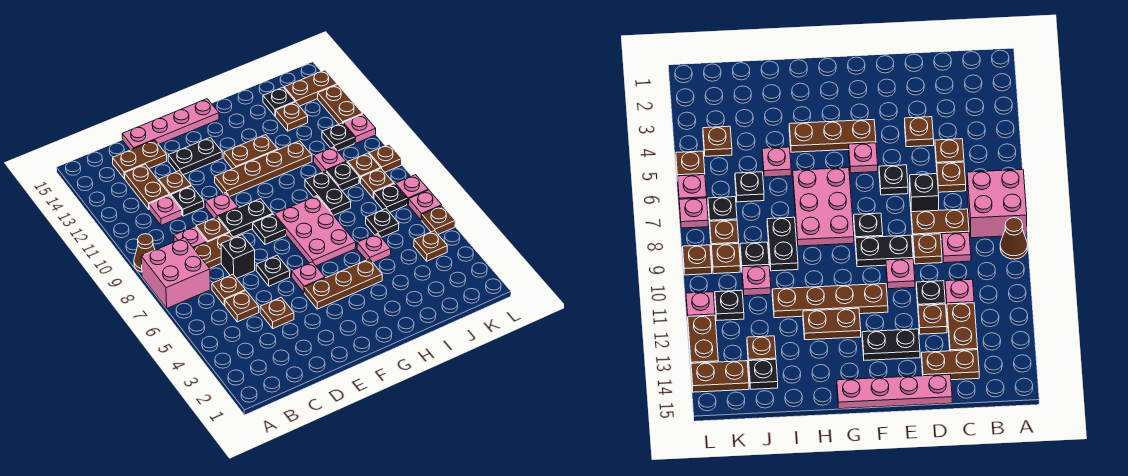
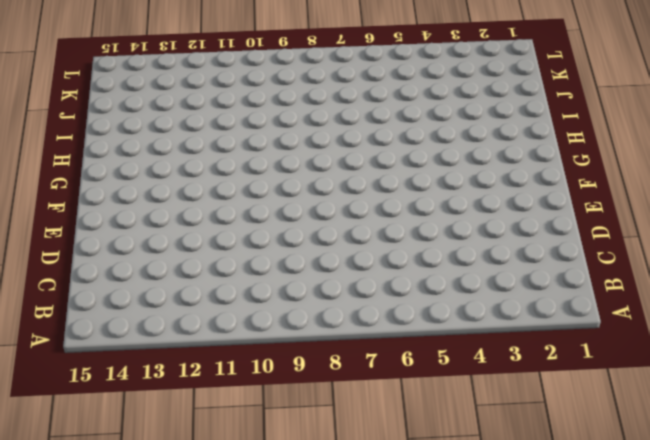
none -> pink brick A7:B8 level 1
none -> brown cone A9 level 1
none -> brown plate C5 level 1
none -> brown plate C6 level 1

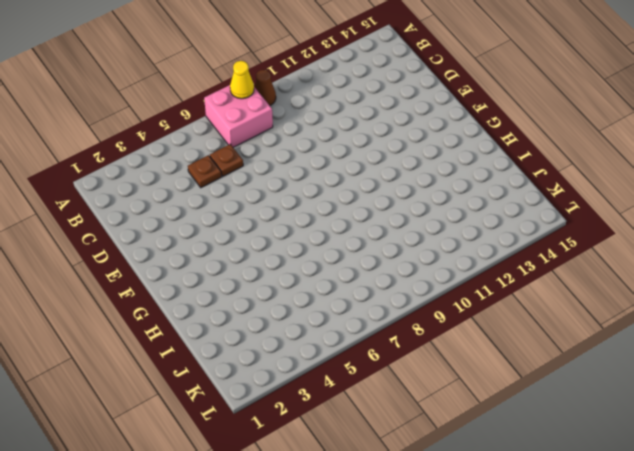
yellow cone A8 level 2 -> none
none -> brown plate C8:D8 level 1
none -> pink plate C9 level 1
none -> pink plate C11 level 1
none -> brown plate C12:C13 level 1

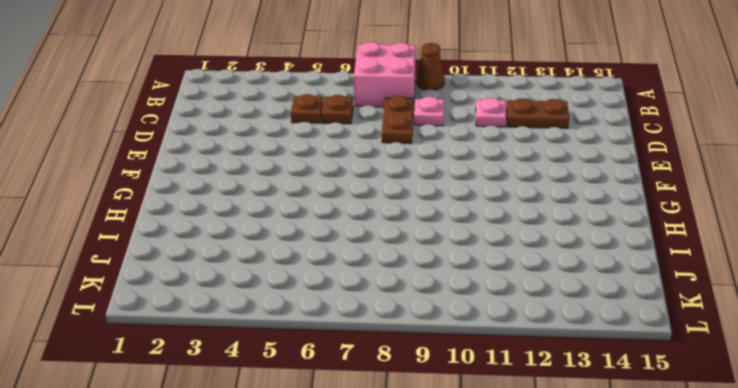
none -> brown plate C14:D14 level 1
none -> brown plate D4 level 1
none -> black brick D7 level 1
none -> brown plate D9 level 1

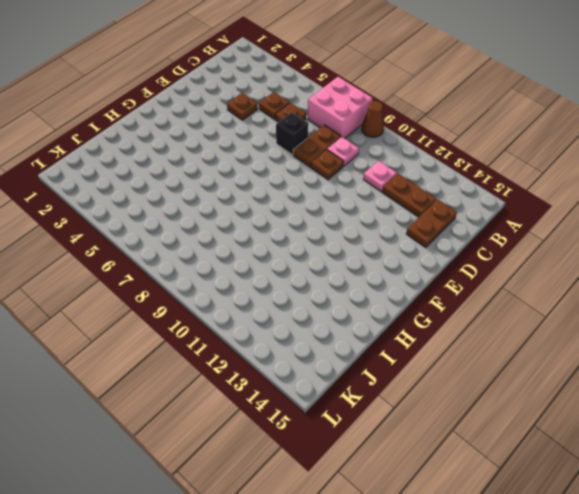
none -> black plate D11 level 1
none -> brown plate D12 level 1
none -> pink plate D15:G15 level 1
none -> black plate E6 level 1

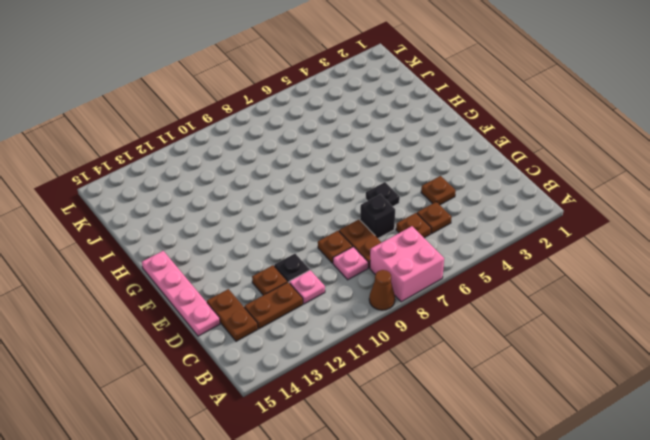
none -> black plate E9:F9 level 1
none -> pink plate E10 level 1
none -> black plate E13:F13 level 1
none -> brown plate F4:H4 level 1

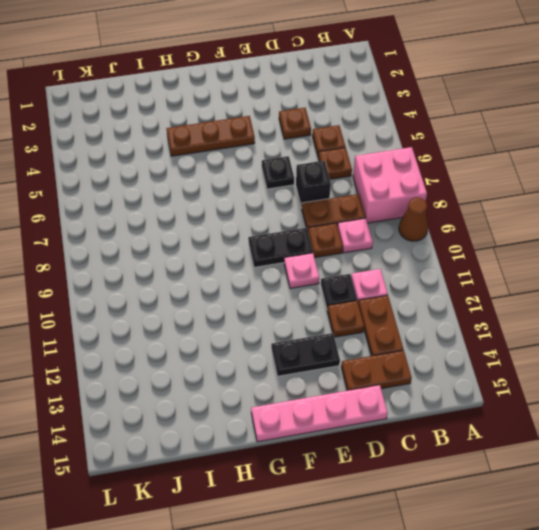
none -> pink plate F5 level 1
none -> black plate F8 level 1
none -> brown plate F11:I11 level 1
none -> pink plate G6:H8 level 1

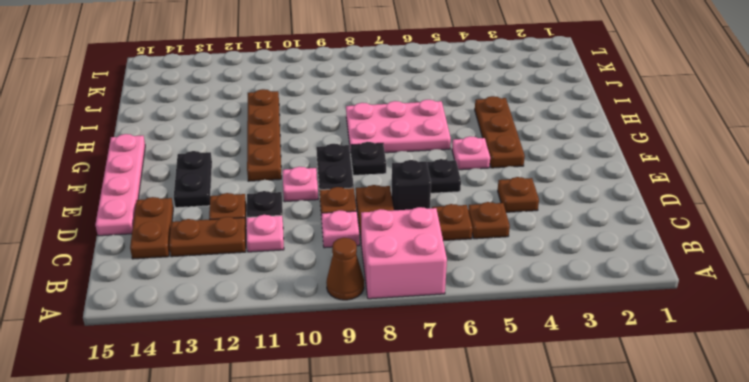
none -> brown plate G12:H12 level 1
none -> pink plate I5 level 1
none -> black plate I8:I9 level 1
none -> black plate J6 level 1

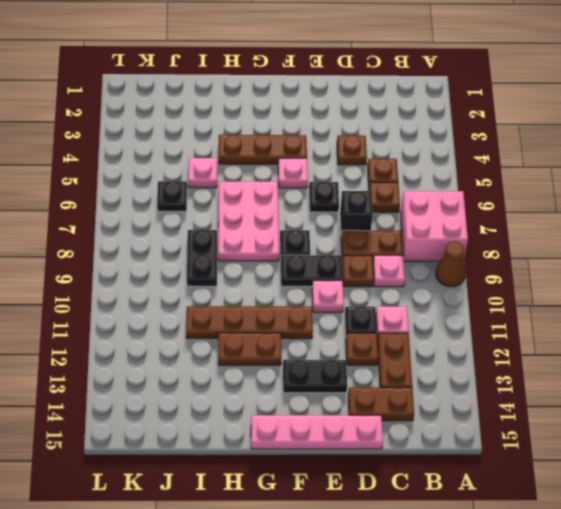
none -> black plate J9 level 1
none -> pink plate J10 level 1
none -> brown plate J13 level 1
none -> black plate J14 level 1

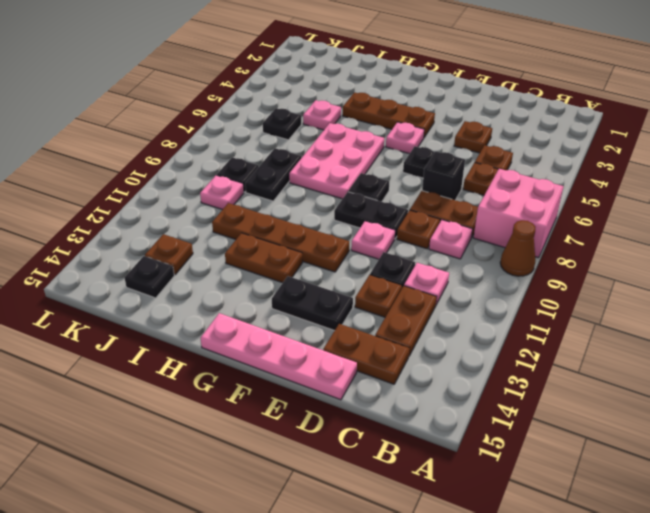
none -> brown plate K4 level 1
none -> black plate K7 level 1
none -> brown plate K8 level 1
none -> brown plate K9 level 1

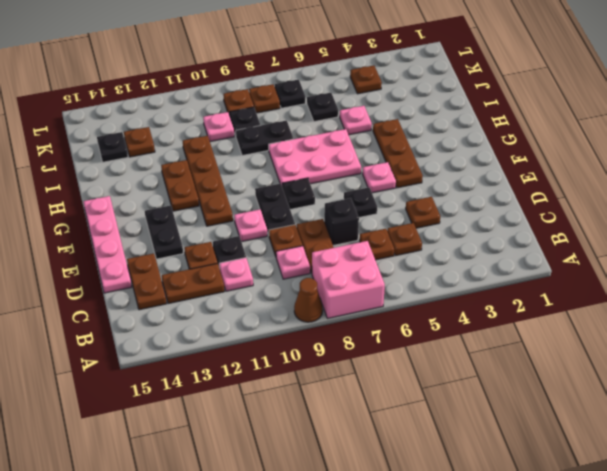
none -> black plate K11 level 1
none -> brown plate K14:L14 level 1
none -> brown plate L5 level 1
none -> pink plate L6 level 1

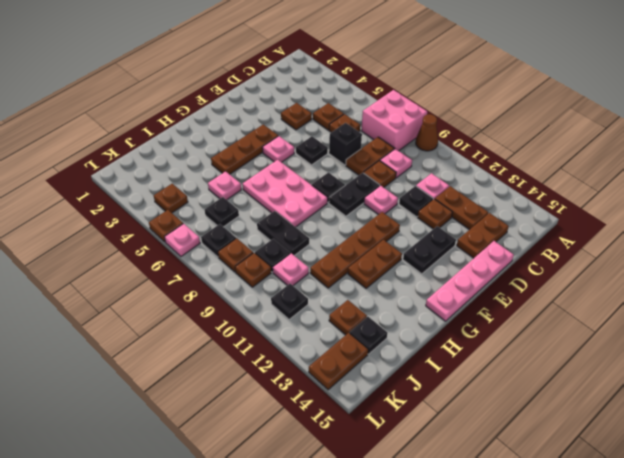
none -> pink plate L7 level 1
none -> brown plate L9 level 1
none -> pink plate L11 level 1
none -> brown plate L12:L13 level 1

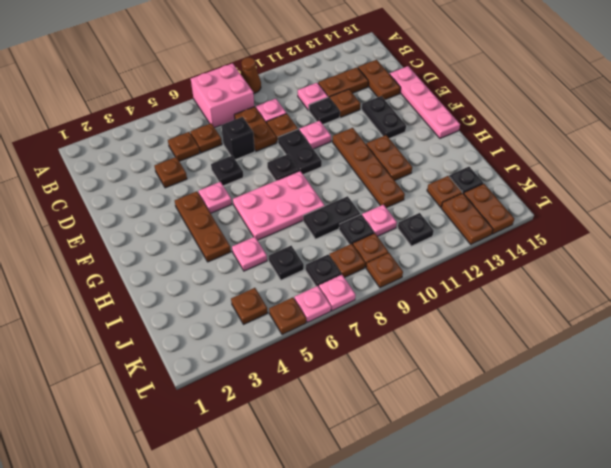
brown plate K13:L13 level 1 -> brown plate L12:L13 level 1
none -> pink plate L11 level 1

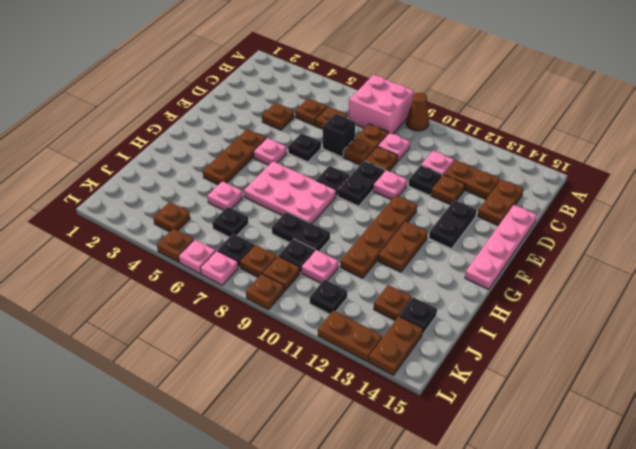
none -> pink plate L11 level 1

